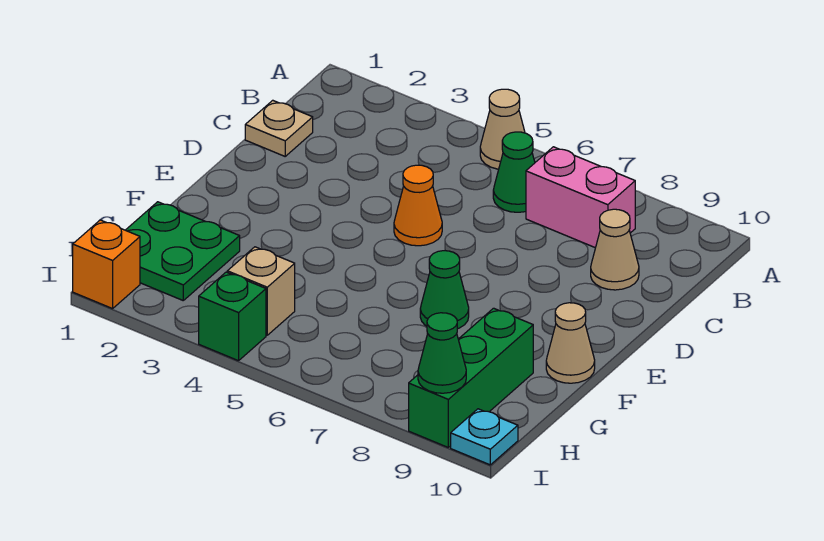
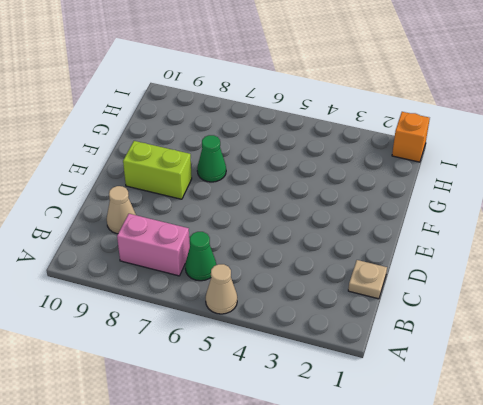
lime brick E8:E9 level 1 -> none
none -> orange cone D5 level 1
none -> tan cone F10 level 1
none -> green plate G1:H2 level 1

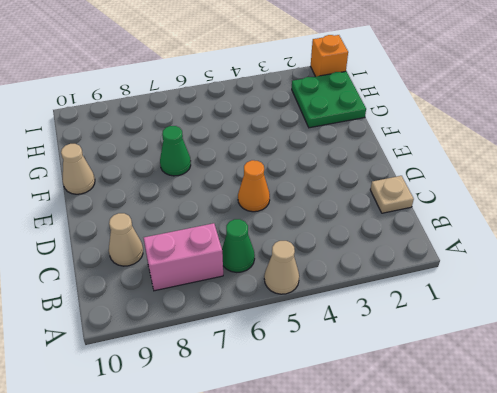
none -> green brick G9:I9 level 1
none -> tan brick H4 level 1
none -> green brick I4 level 1

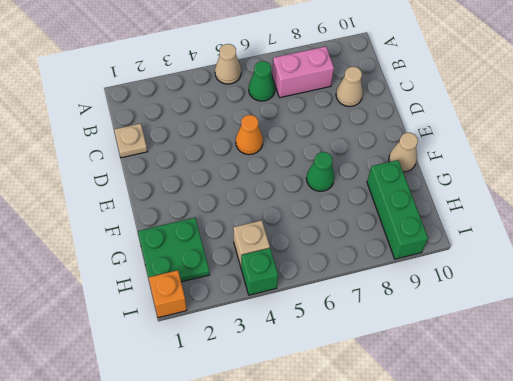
none -> cyan plate I10 level 1
none -> green cone I9 level 2

